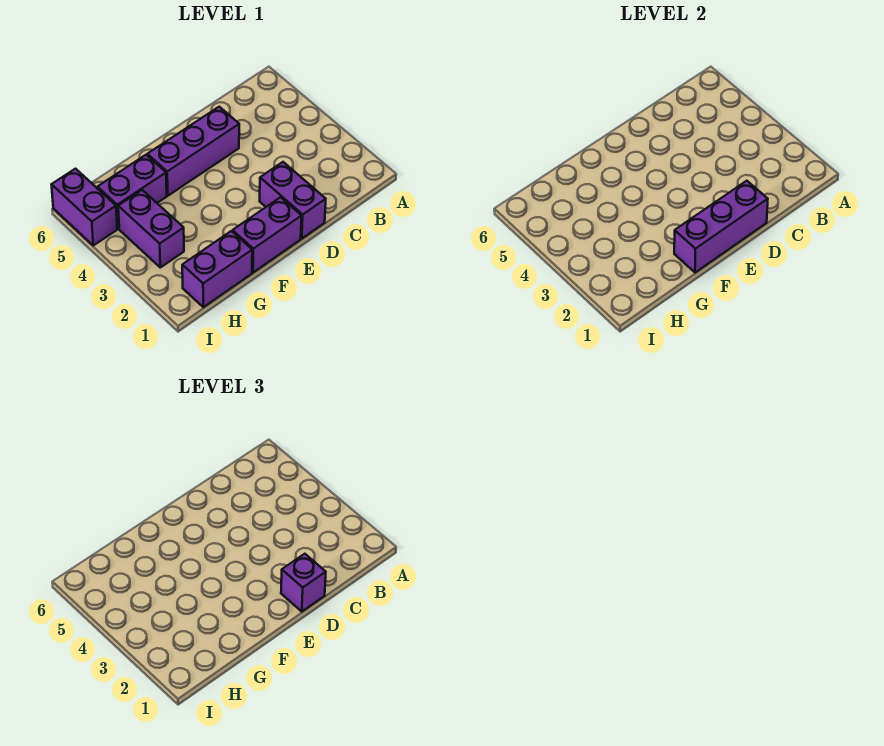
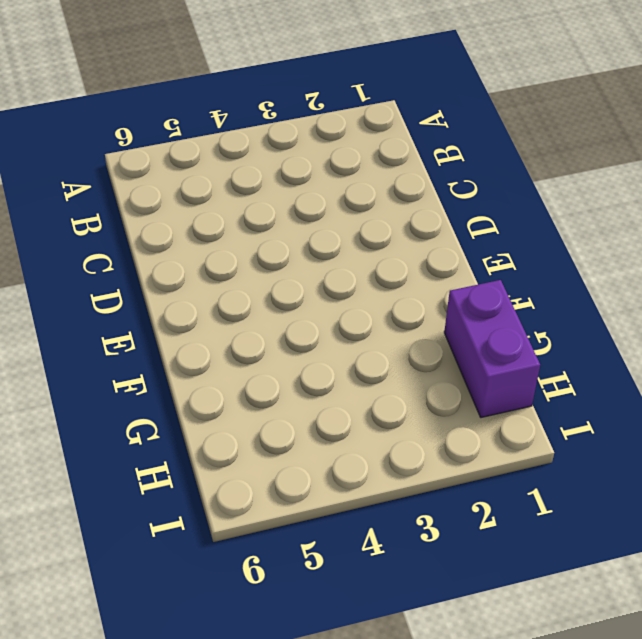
none -> purple brick D1:D2 level 1
none -> purple brick D5:F5 level 1

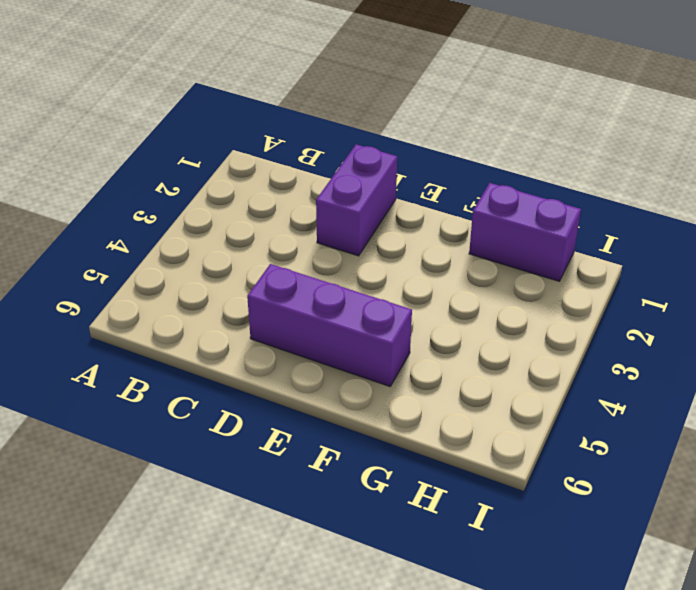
none -> purple brick E1:F1 level 1
none -> purple brick G5:H5 level 1

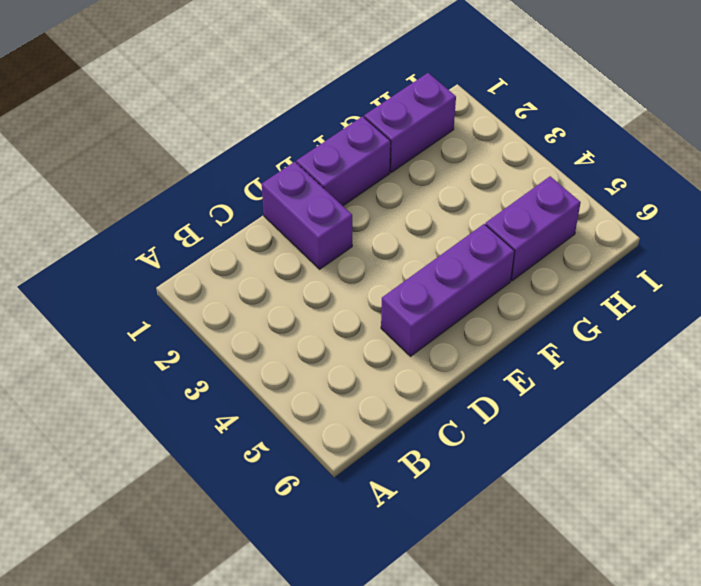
none -> purple brick H3:H4 level 1
none -> purple brick I5:I6 level 1

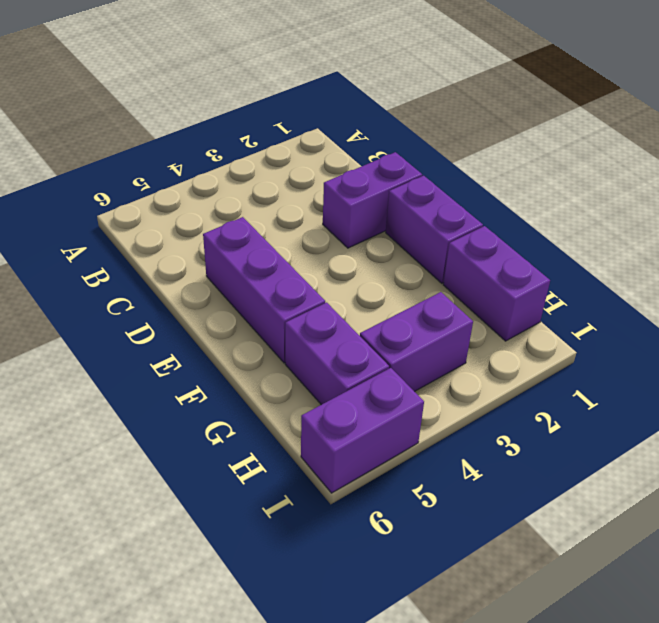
none -> purple brick D1:F1 level 2
none -> purple brick D1 level 3

